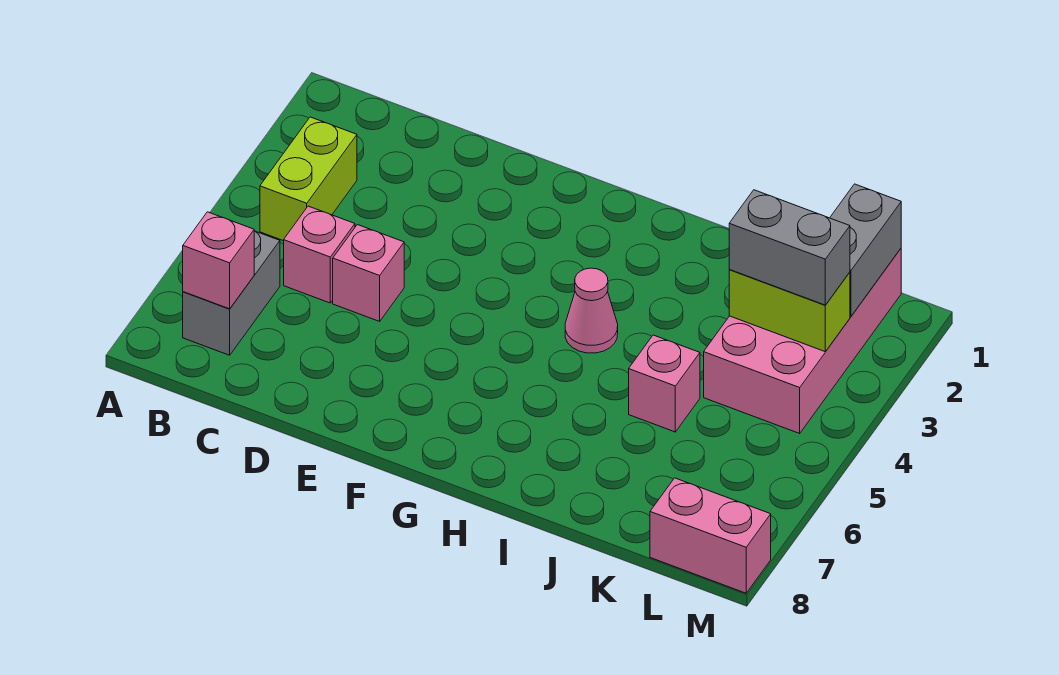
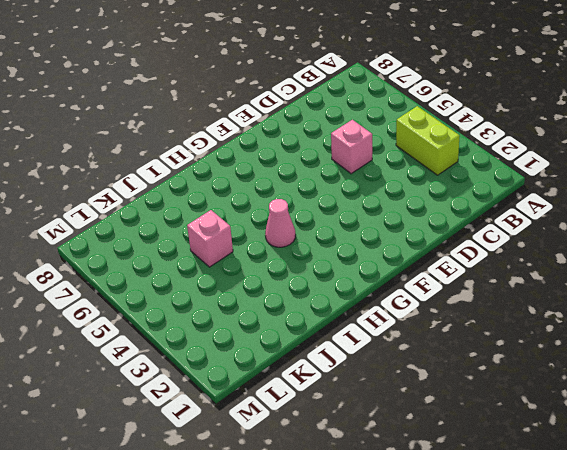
none -> grey brick B6:B7 level 1
none -> pink brick C5 level 1
none -> pink brick K1:L4 level 1

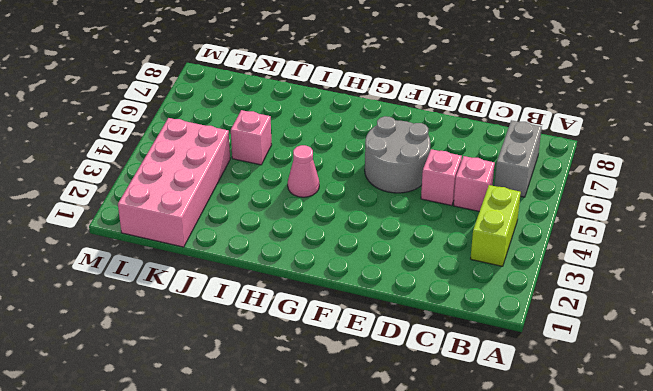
grey round brick E5:F6 level 1 -> none
none -> pink brick L8:M8 level 1
none -> pink brick B7 level 2
none -> lime brick K3:L3 level 2

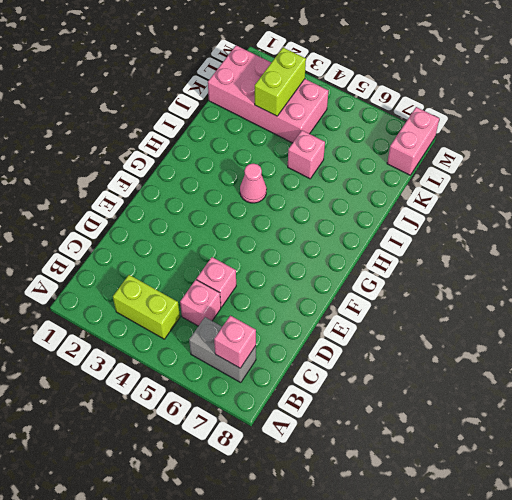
none -> grey brick L1:L2 level 2
none -> grey brick K3:L3 level 3

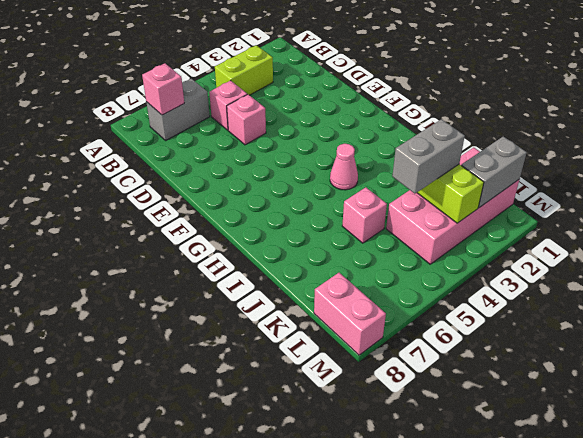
grey brick K3:K4 level 3 -> grey brick K3:L3 level 3

